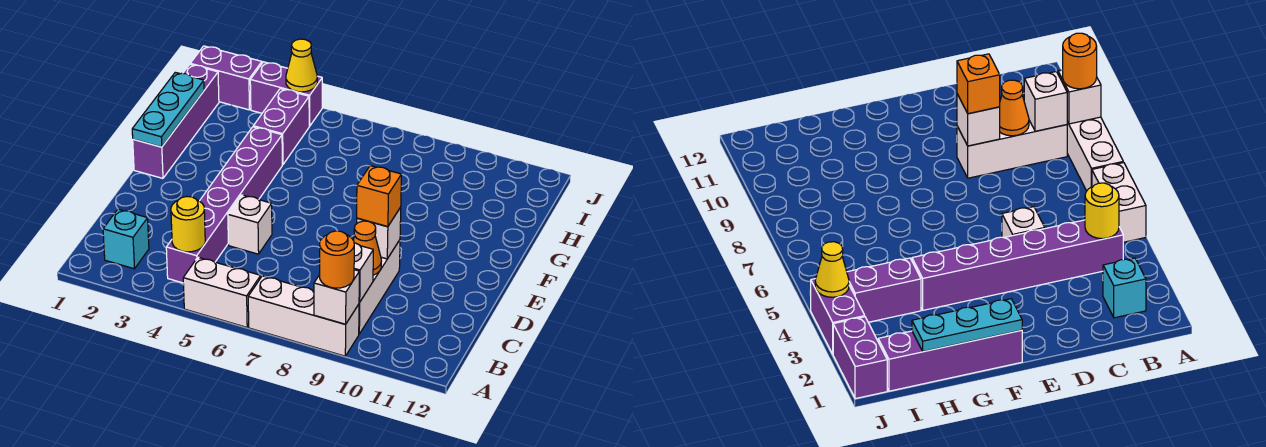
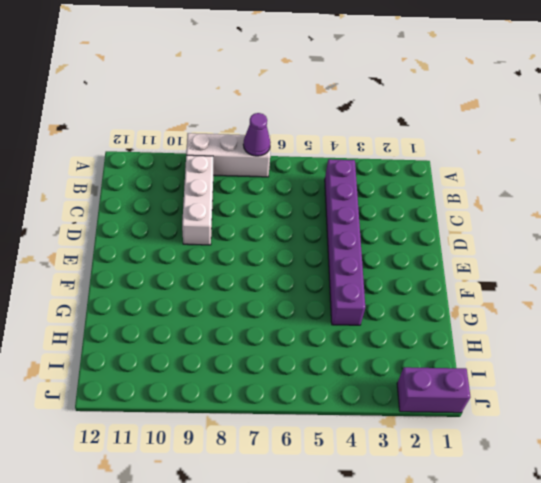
purple cone A7 level 2 -> none
none -> white brick A5:A6 level 1
none -> cyan brick B2 level 1
none -> white brick D5 level 1

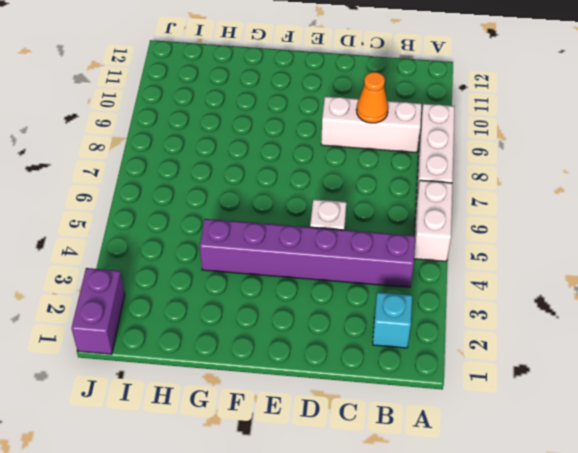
none -> purple brick F1:I1 level 1
none -> purple brick H4:I4 level 1
none -> purple brick J3:J4 level 1

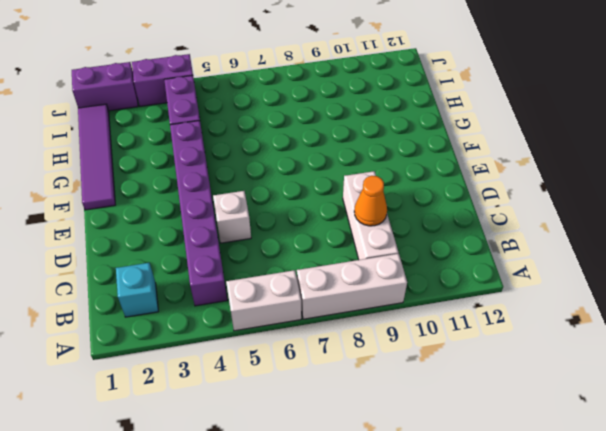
purple tile F1:I1 level 1 -> purple brick F1:I1 level 1
none -> white brick A9 level 2
none -> yellow round brick B4 level 2
none -> white brick B9 level 2

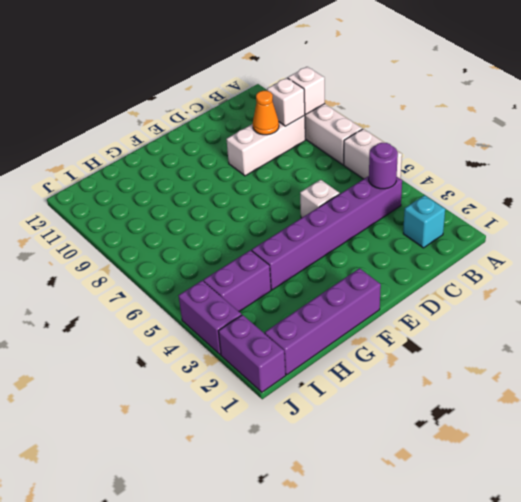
purple round brick B4 level 2 -> yellow round brick B4 level 2
none -> white brick D9 level 2
none -> cyan plate F1:H1 level 2
none -> yellow cone J4 level 2

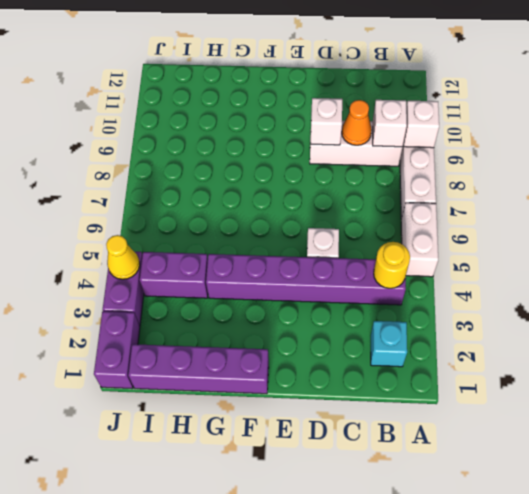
none -> cyan plate F1:H1 level 2
none -> orange round brick A9 level 3
none -> orange brick D9 level 3

